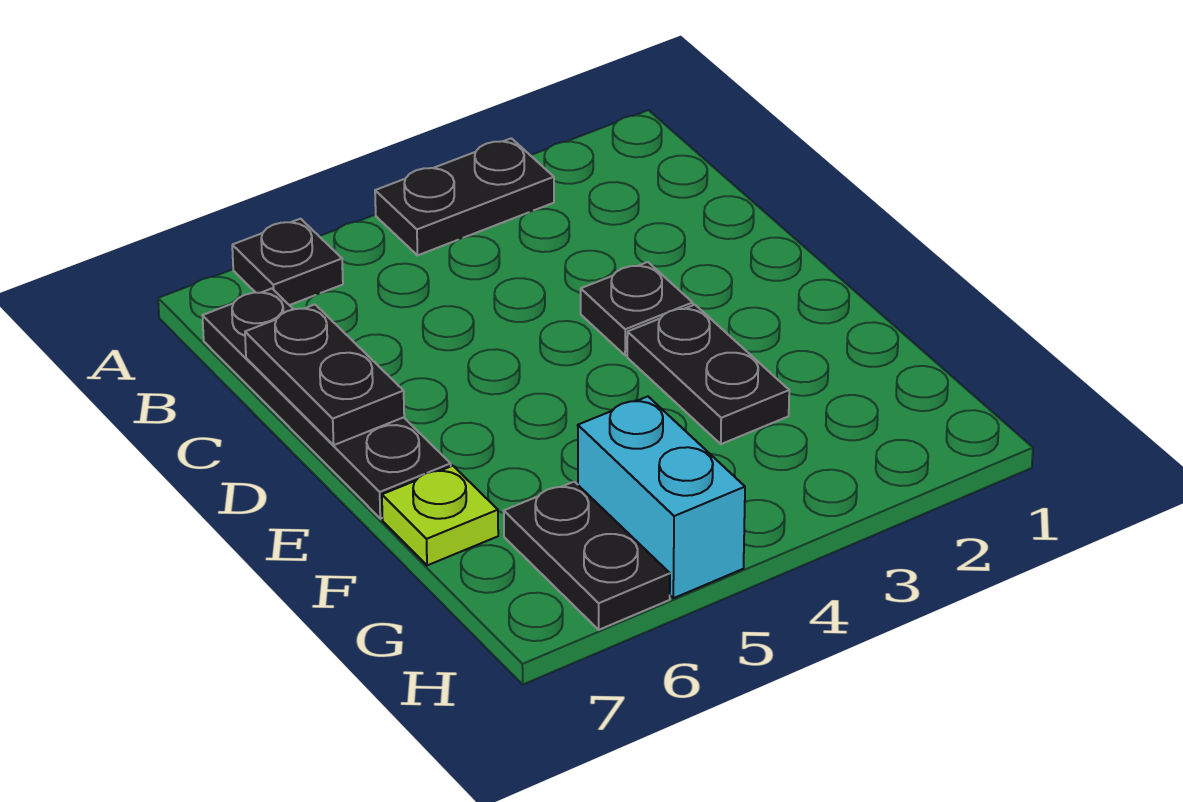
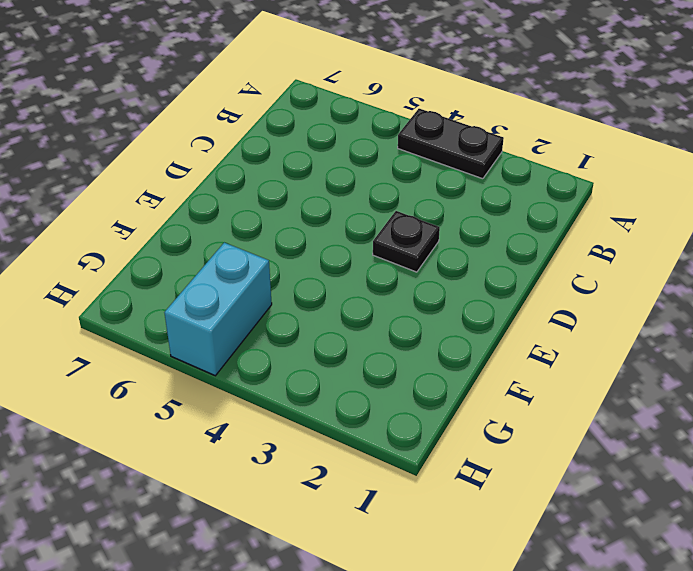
none -> black plate A6 level 1
none -> black plate B7:E7 level 1

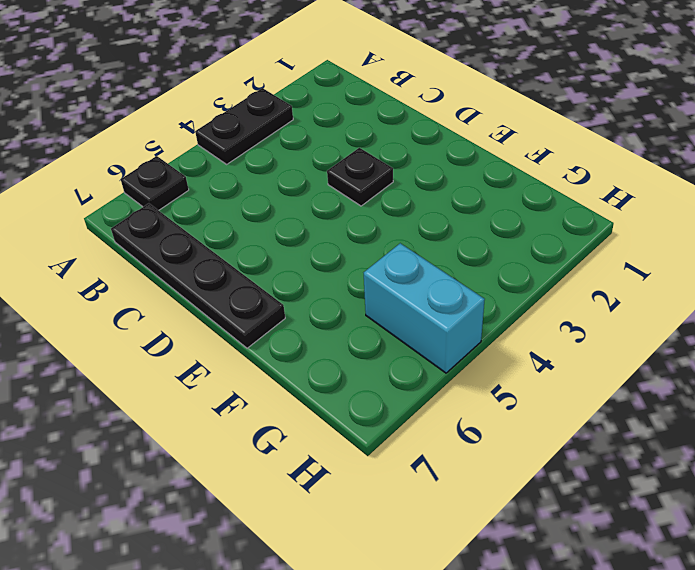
none -> black plate E3:F3 level 1
none -> lime plate F7 level 1

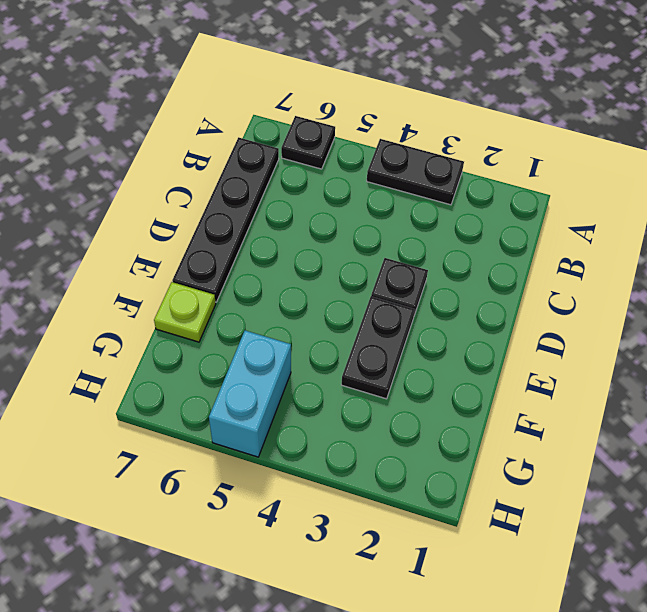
none -> black plate G6:H6 level 1
none -> black plate C7:D7 level 2

